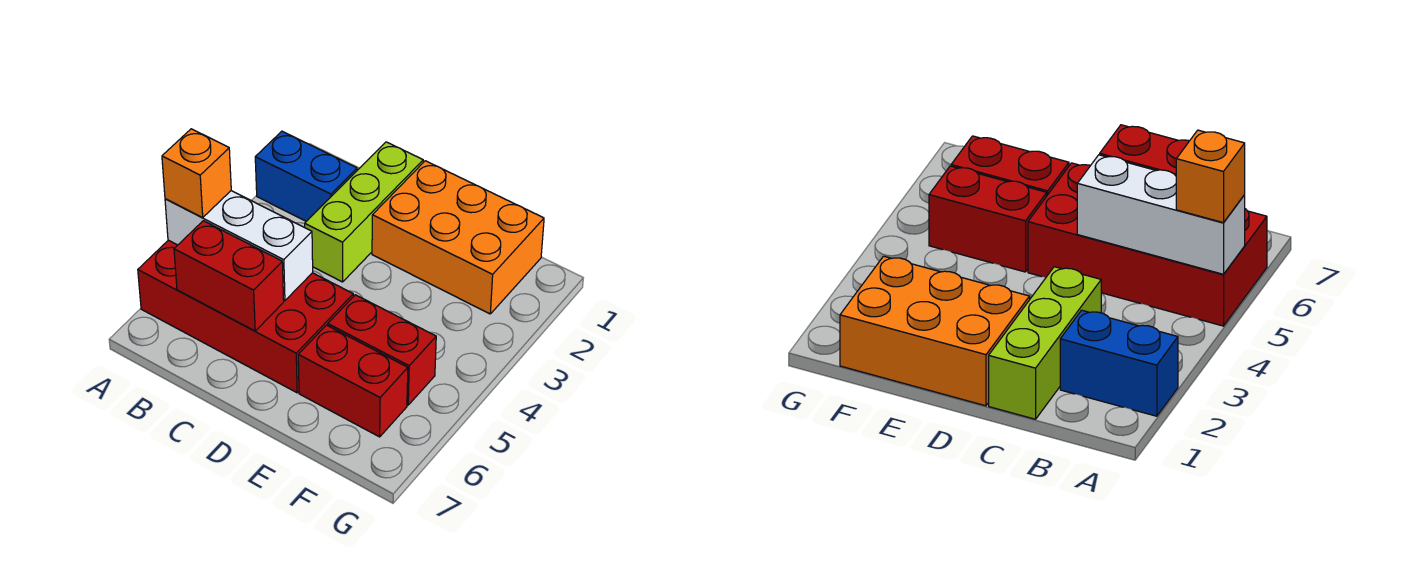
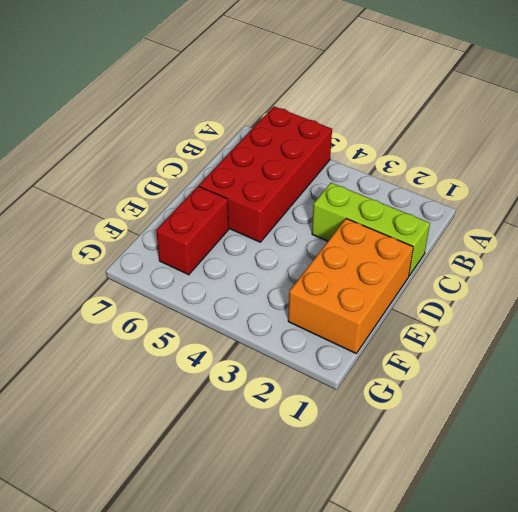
none -> blue brick A2:B2 level 1
none -> red brick E5:F5 level 1

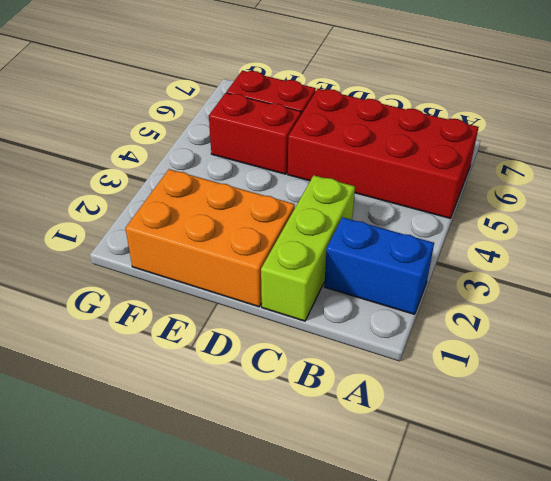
none -> white brick A5:C5 level 2
none -> red brick B6:C6 level 2

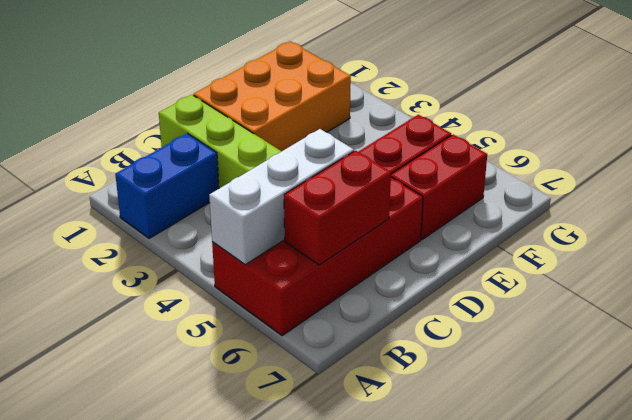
none -> orange brick A5 level 3

